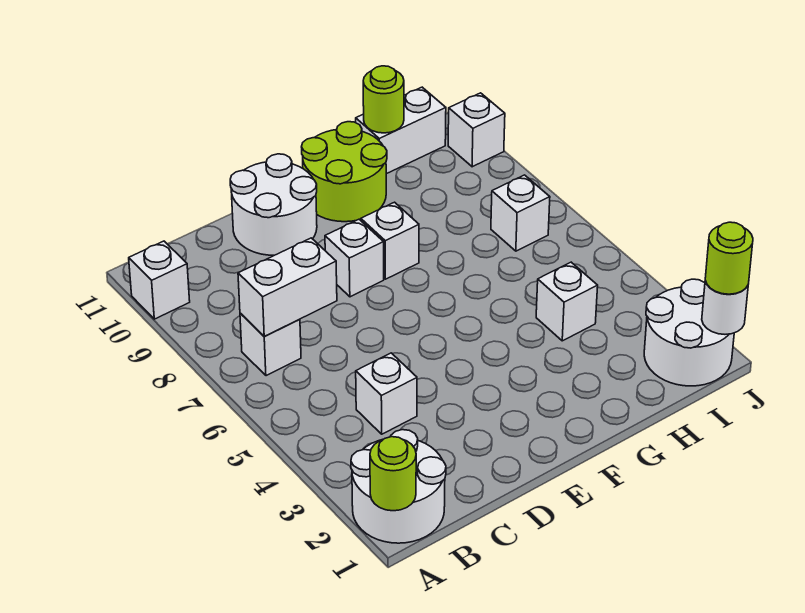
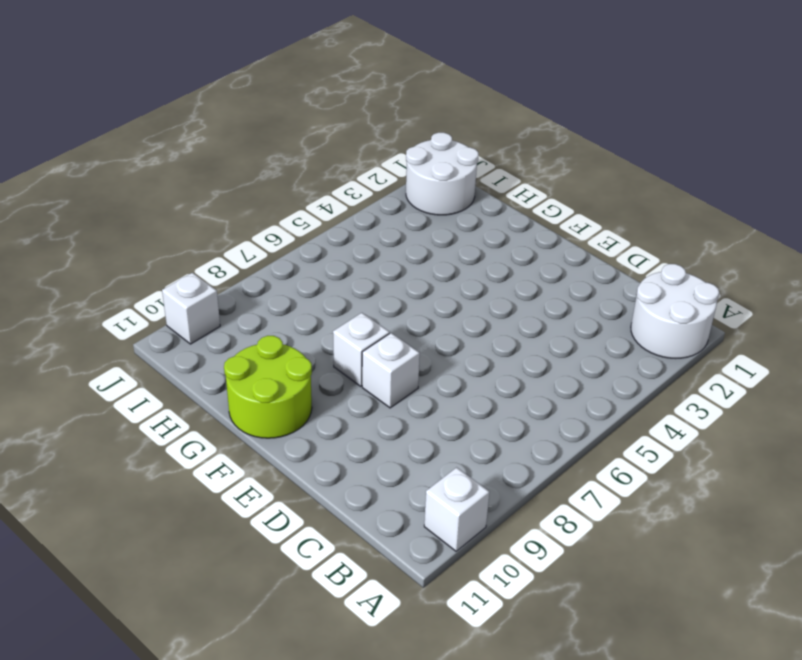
none -> white brick B7 level 1
none -> white brick C4 level 1
none -> white round brick D10:E11 level 1

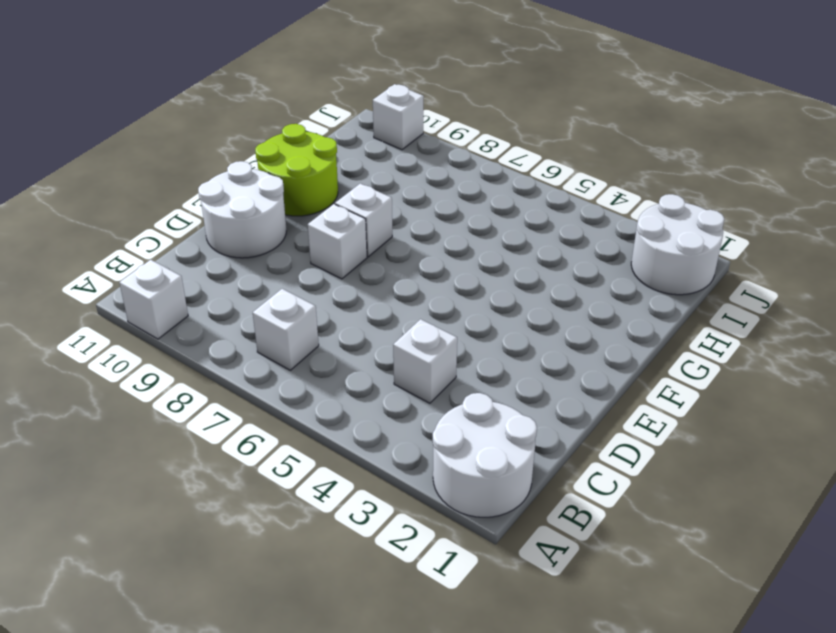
none -> white brick H4 level 1
none -> white brick H11:I11 level 1
none -> white brick I7 level 1

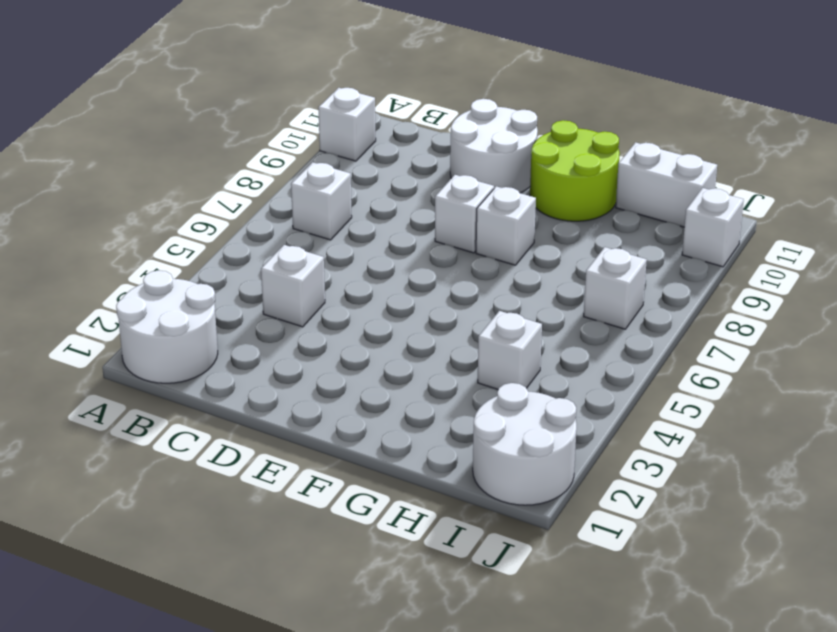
none -> lime round brick A1 level 2
none -> white brick B7:C7 level 2
none -> lime round brick H11 level 2

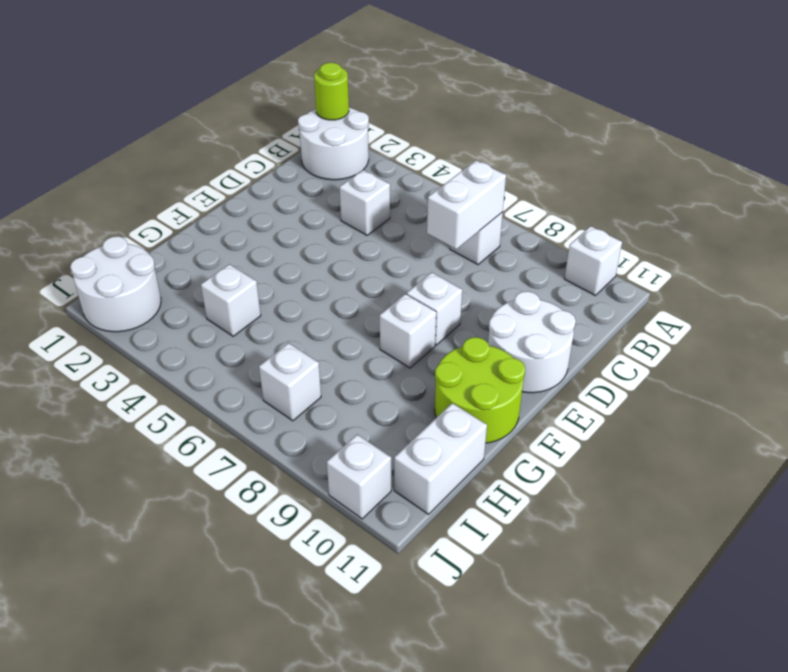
none -> lime round brick H11 level 2
none -> white round brick J1 level 2
none -> lime round brick J1 level 3

